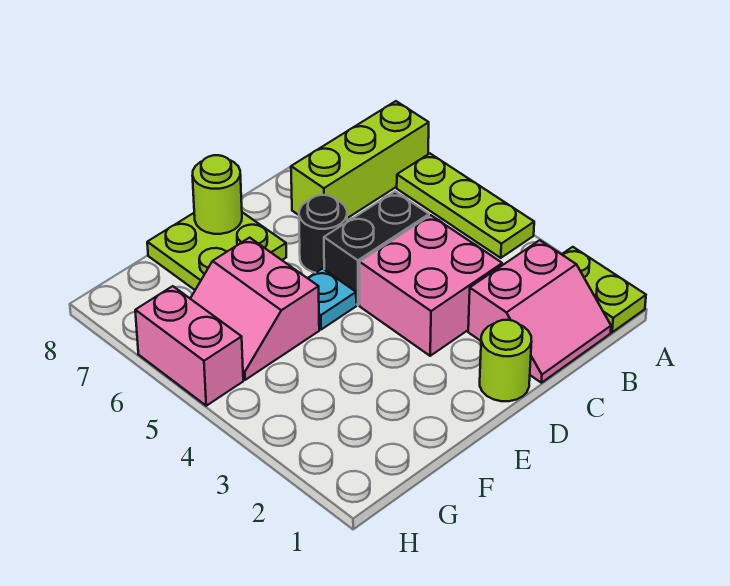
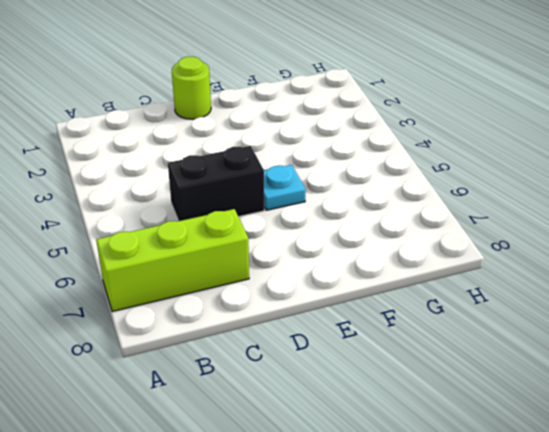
none -> lime plate A1:A2 level 1
none -> lime plate A4:A6 level 1
none -> pink slope B1:C2 level 1 top 2

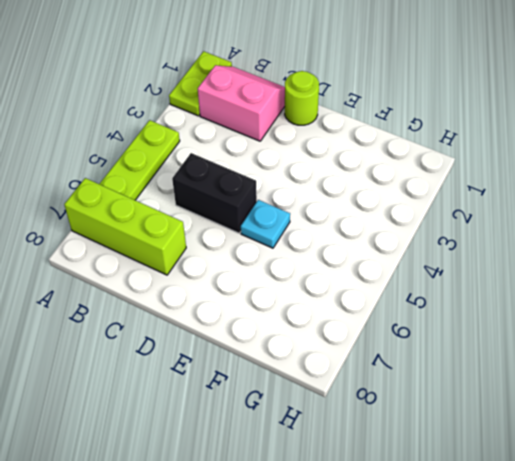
none -> pink brick C3:D4 level 1
none -> black round brick D6 level 1
none -> lime plate E7:F8 level 1

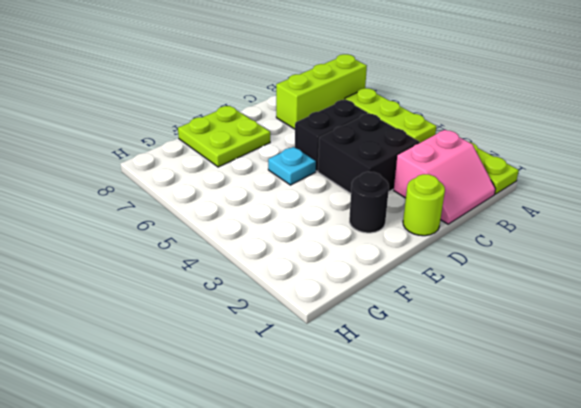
black brick C3:D4 level 1 -> pink brick C3:D4 level 1
black round brick E2 level 1 -> black round brick D6 level 1
none -> pink slope F5:G6 level 1 top F
none -> pink brick H5:H6 level 1
none -> lime round brick E8 level 2

